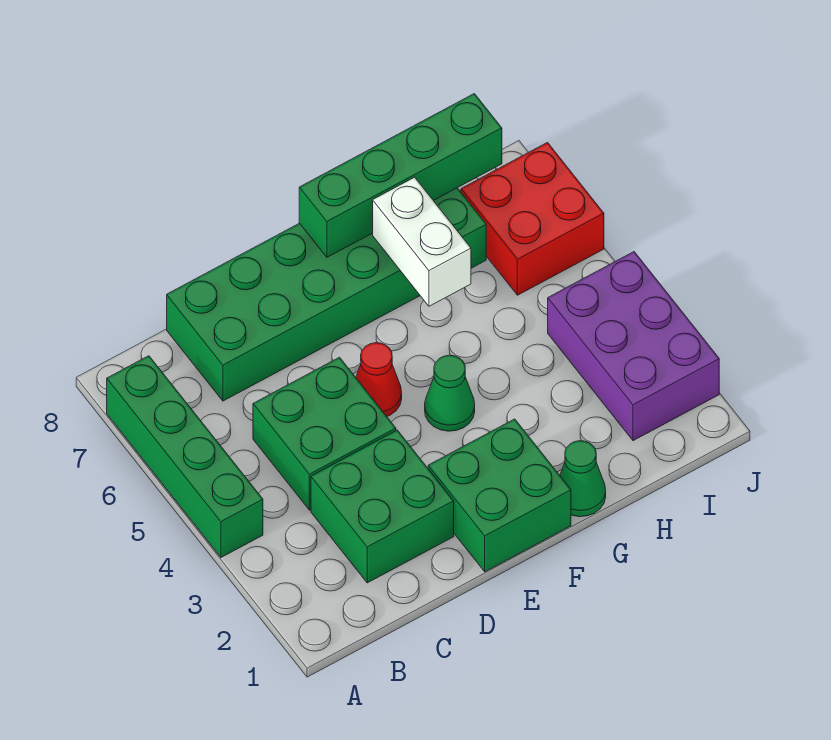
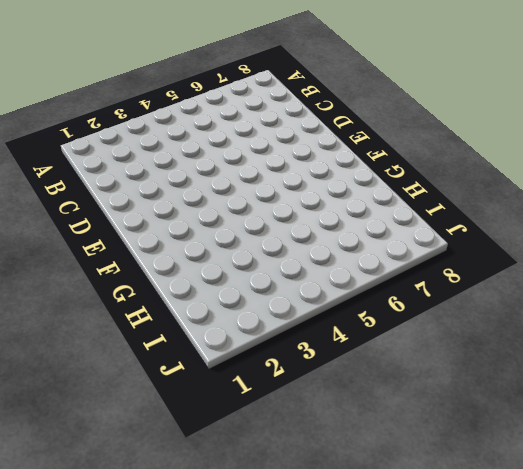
none -> green brick A4:A7 level 1
none -> green brick C2:D3 level 1
none -> green brick C4:D5 level 1

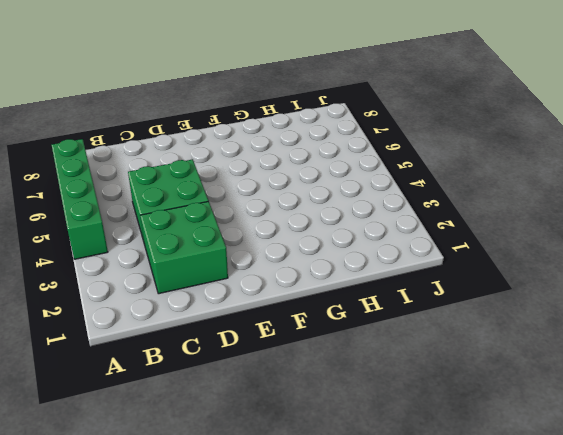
none -> green brick C7:H8 level 1
none -> green brick E1:F2 level 1
none -> red cone E5 level 1

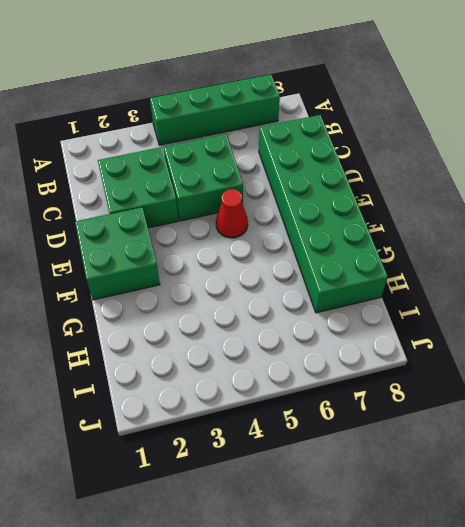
none -> green cone F4 level 1
none -> green cone G1 level 1
none -> purple brick I2:J4 level 1

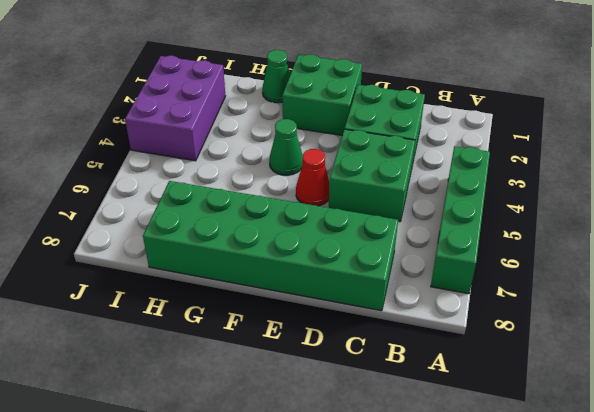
none -> red brick I6:J7 level 1
none -> green brick F8:I8 level 2
none -> white brick G6:G7 level 2

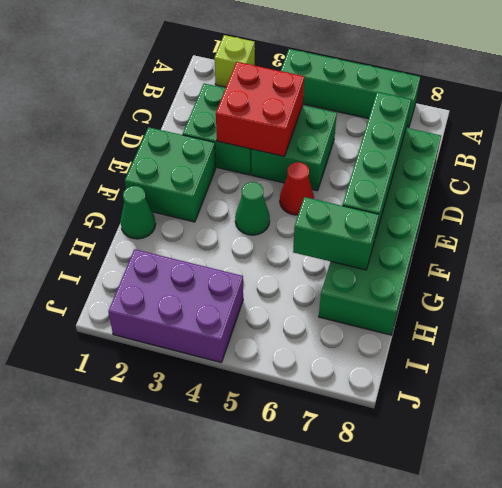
lime brick A2 level 1 -> none
red brick C3:D4 level 2 -> red brick I6:J7 level 1
green brick C7:F7 level 2 -> green brick F8:I8 level 2
green brick G6:G7 level 2 -> white brick G6:G7 level 2

